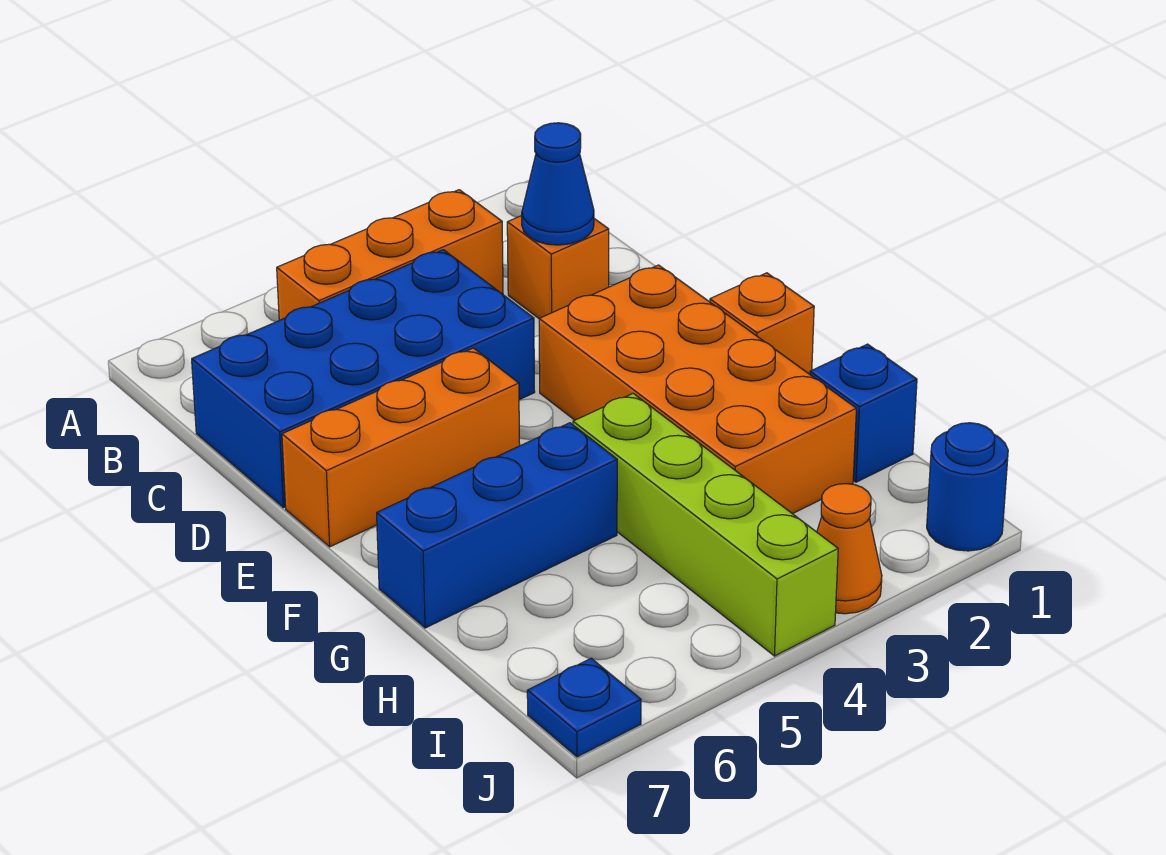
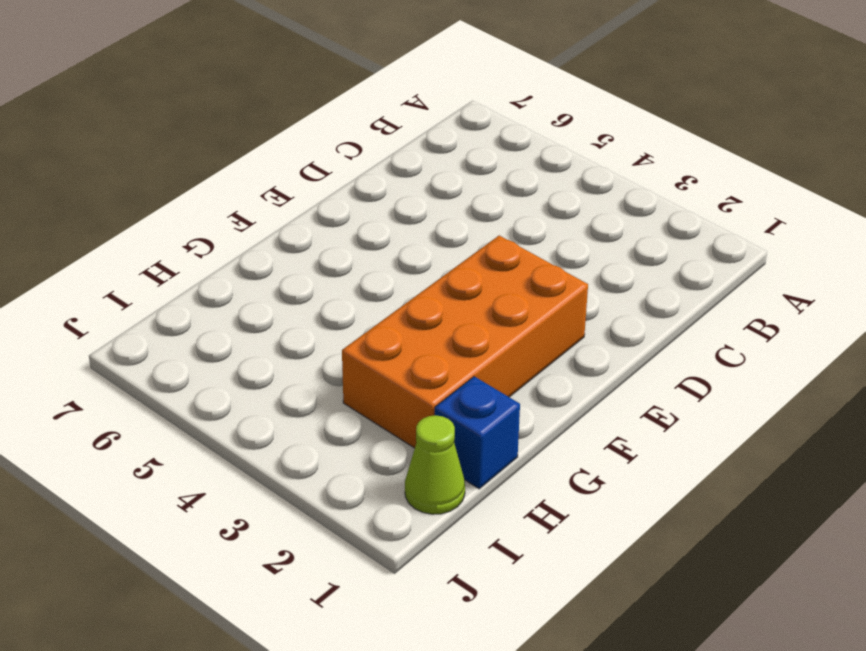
lime cone I1 level 1 -> none
none -> orange brick B3:B5 level 1
none -> orange brick C2 level 1
none -> blue brick C4:D7 level 1

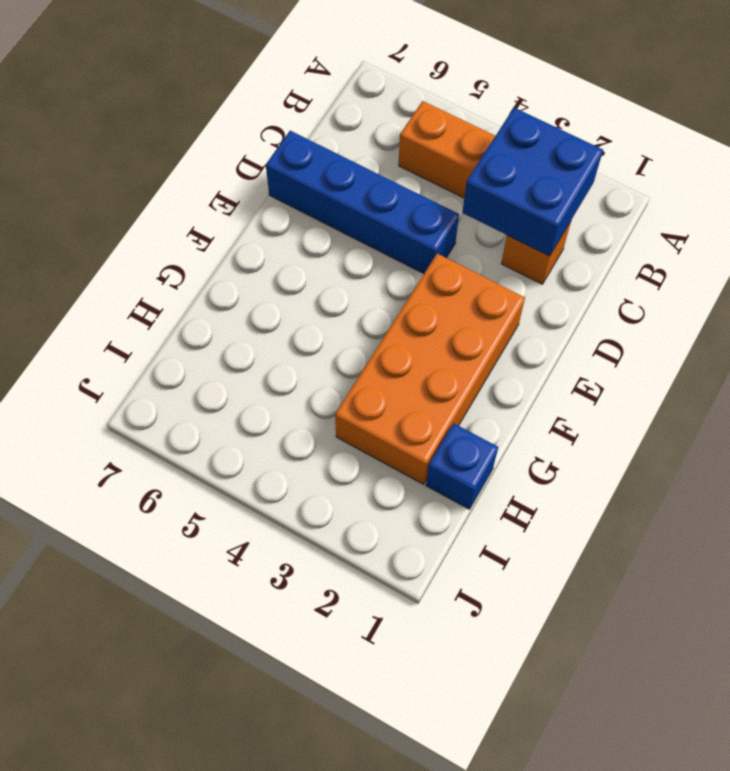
blue brick B2:C3 level 2 -> blue cone C2 level 2
blue brick D4:D7 level 1 -> blue brick C4:D7 level 1
none -> orange brick E5:E7 level 1
none -> orange brick F1 level 1
none -> lime brick G4:J4 level 1

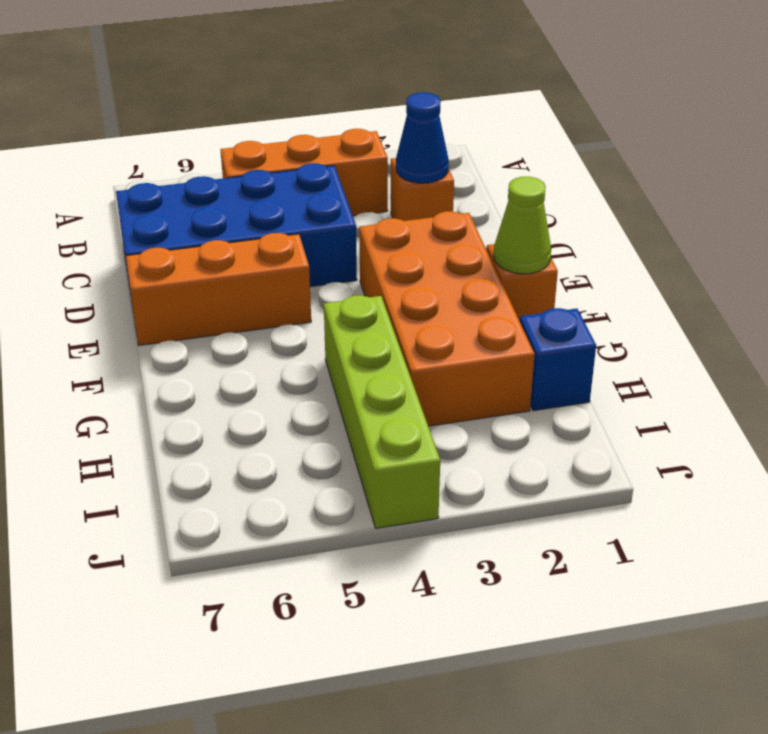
lime cone F1 level 2 -> none
none -> blue brick G5:G7 level 1
none -> blue round brick J1 level 1
none -> orange cone J3 level 1

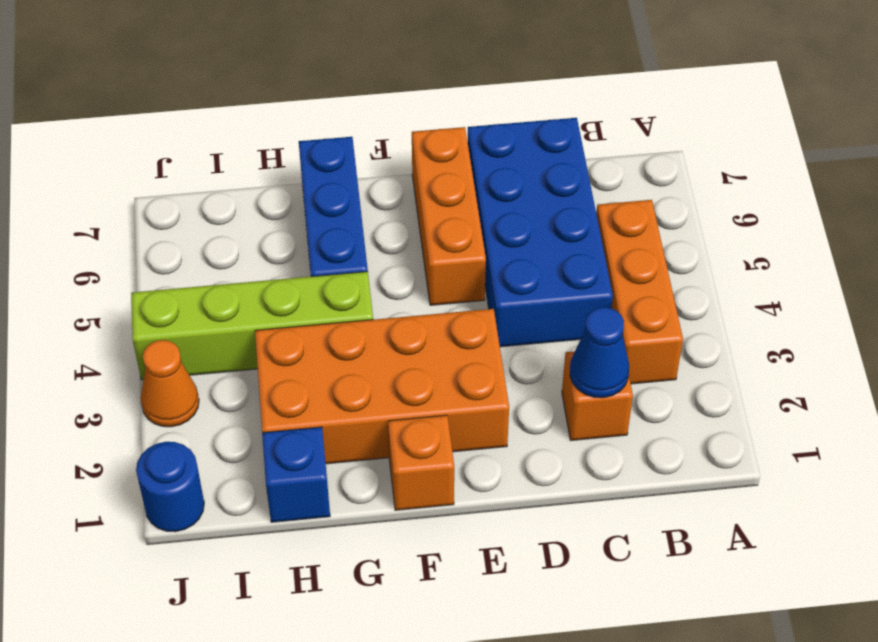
none -> blue plate J7 level 1

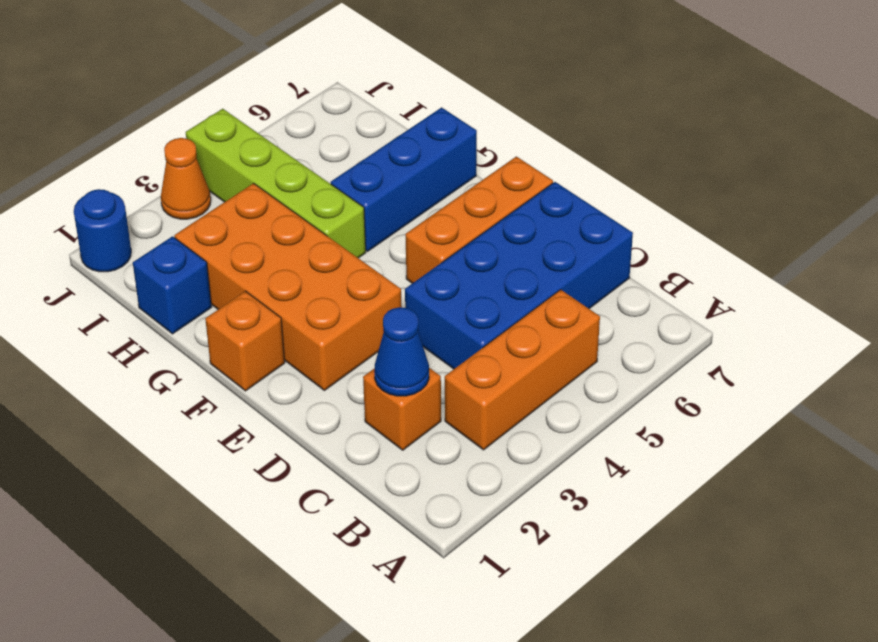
none -> blue plate J7 level 1

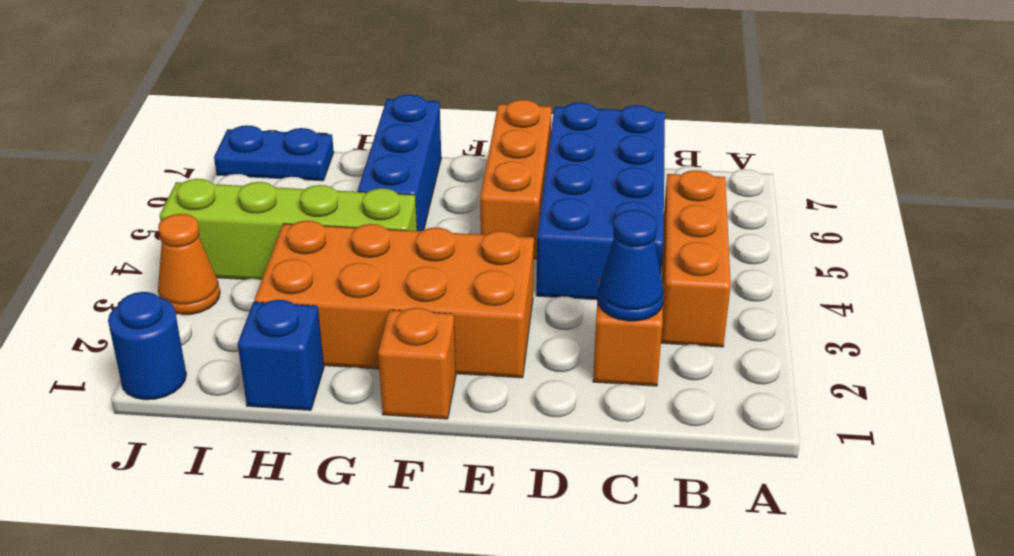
blue plate I7:J7 level 1 -> blue plate J7 level 1

